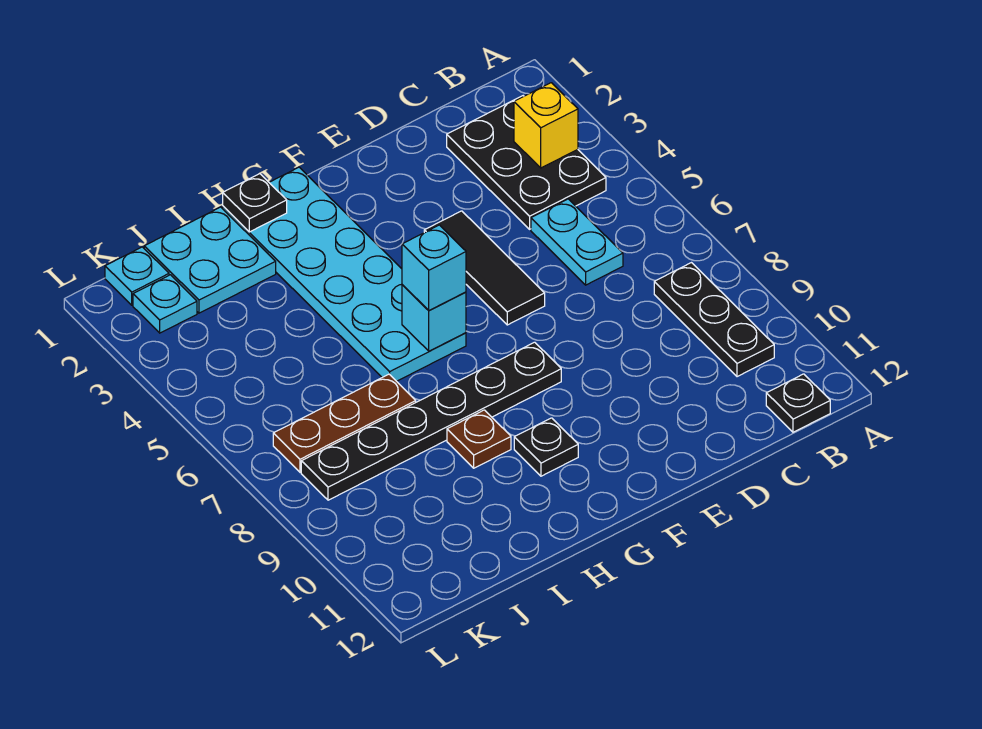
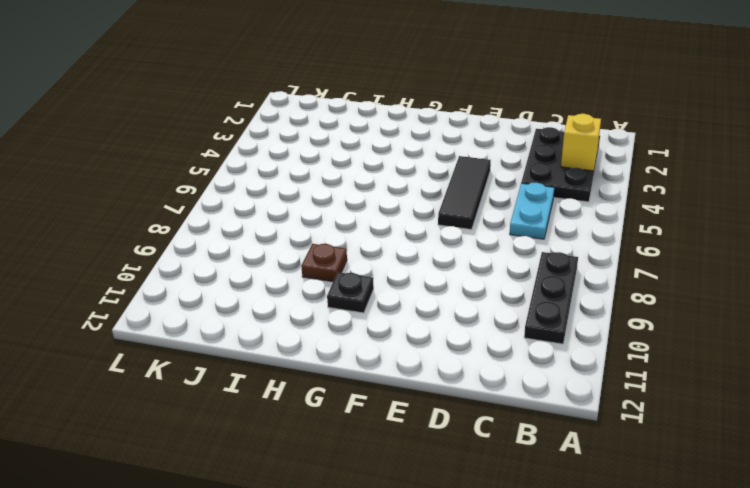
none -> black plate B12 level 1
none -> black plate F8:K8 level 1
none -> cyan plate G1:H6 level 1

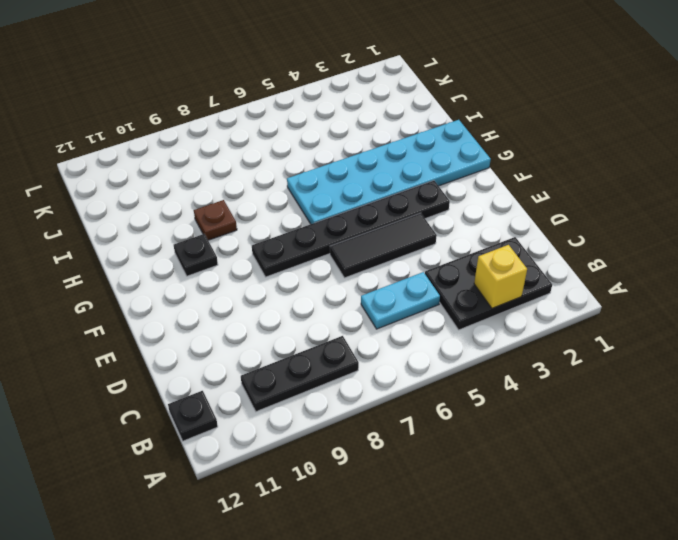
black plate F3:F8 level 1 -> black plate F8:K8 level 1
none -> cyan plate I1:J2 level 1
none -> brown plate I7:K7 level 1
none -> cyan plate K1 level 1

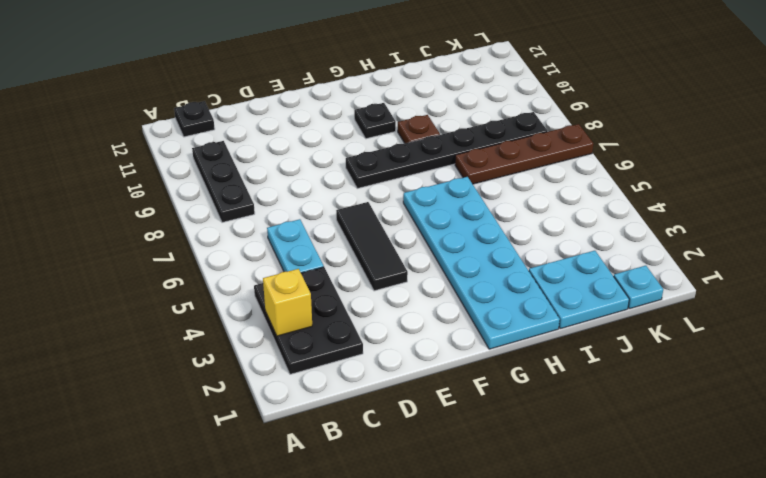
brown plate I7:L7 level 1 -> brown plate I7:K7 level 1
none -> cyan plate K2 level 1
none -> cyan brick G6 level 2
none -> black plate H1 level 2

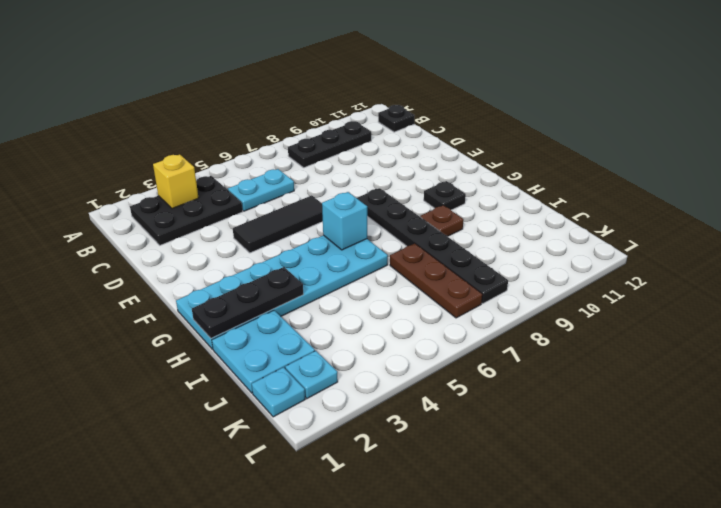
black plate H1:H3 level 2 -> black plate H1 level 2
none -> cyan brick G6 level 3

